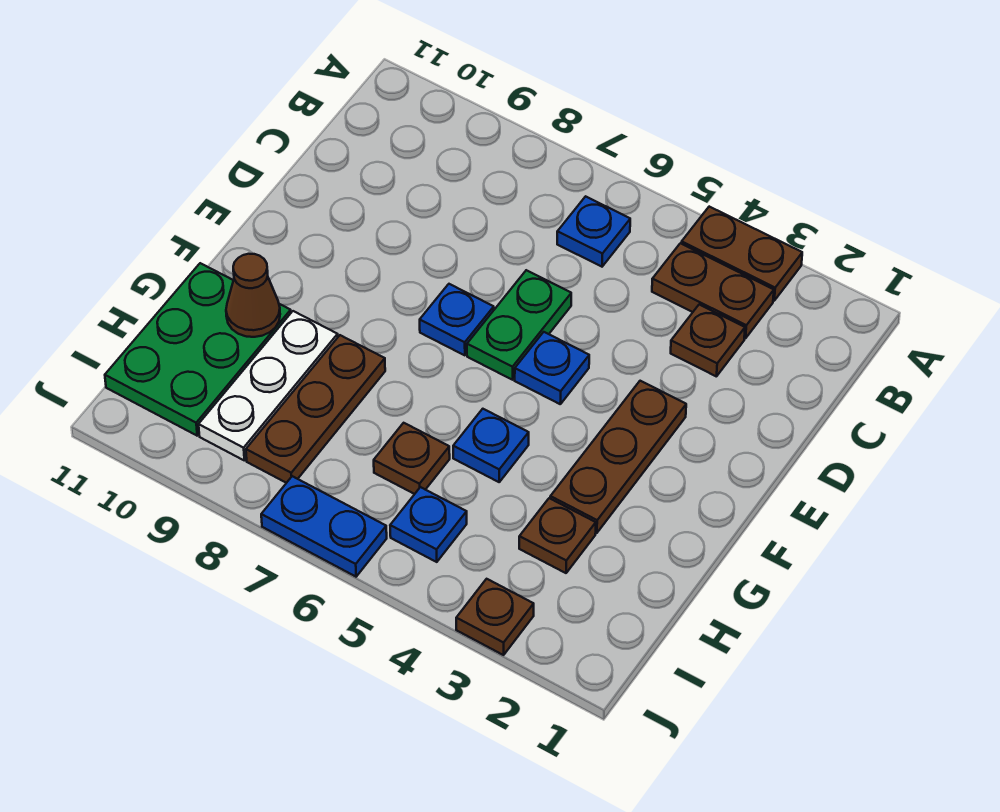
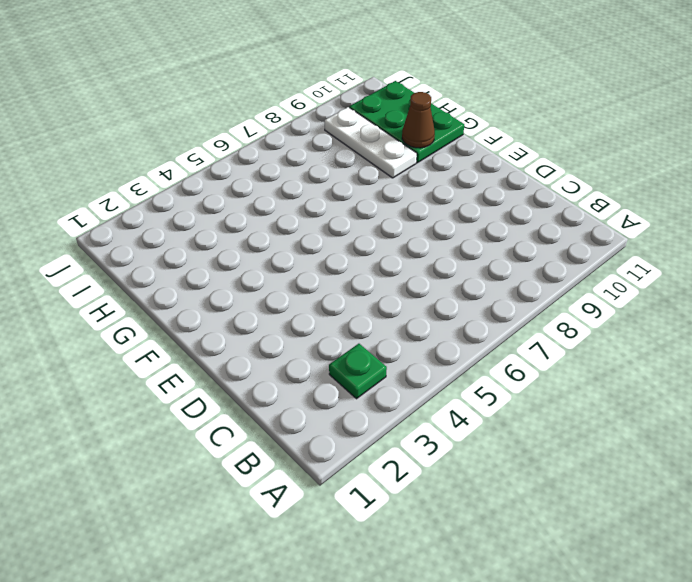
green plate B3 level 1 -> brown plate B3:B4 level 1
none -> brown plate A3:A4 level 1
none -> blue plate B6 level 1
none -> brown plate C3 level 1

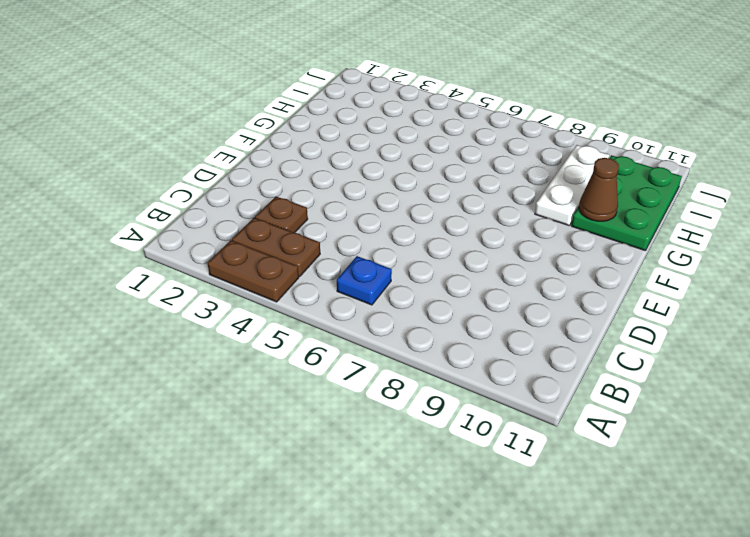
none -> green plate D6:E6 level 1
none -> brown plate E3:G3 level 1
none -> blue plate E5 level 1

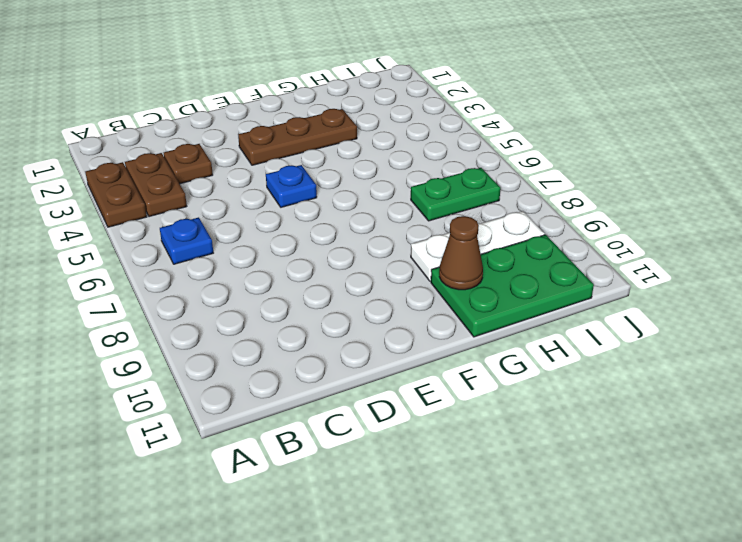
green plate H7:I7 level 1 -> green plate D6:E6 level 1
none -> blue plate E7 level 1
none -> blue plate G5 level 1
none -> brown plate G8:I8 level 1

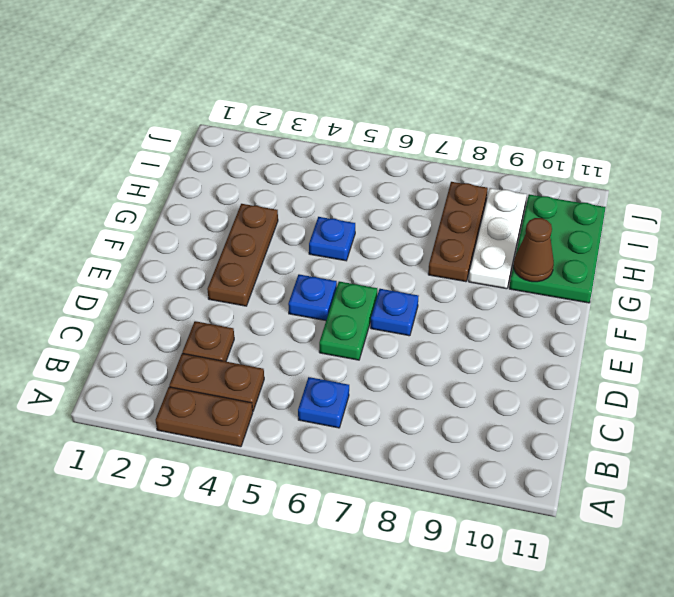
none -> brown plate H3 level 1
none -> brown plate H6 level 1
none -> blue plate I5 level 1

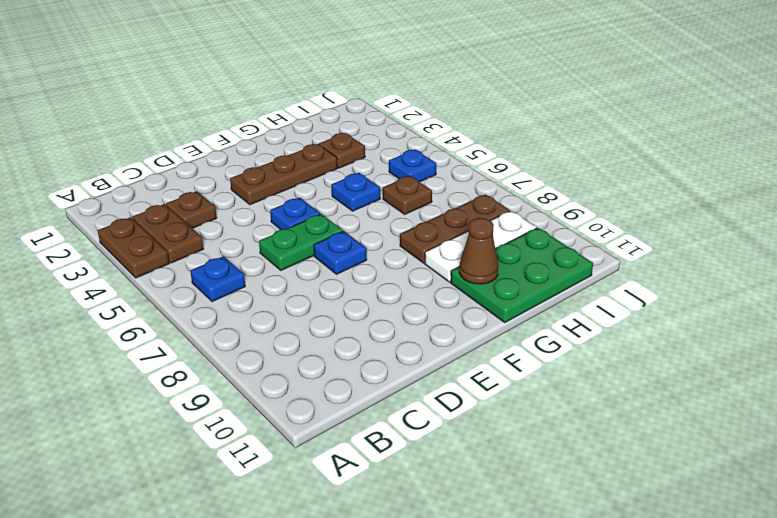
none -> brown plate J3 level 1
none -> blue plate J6:J7 level 1

